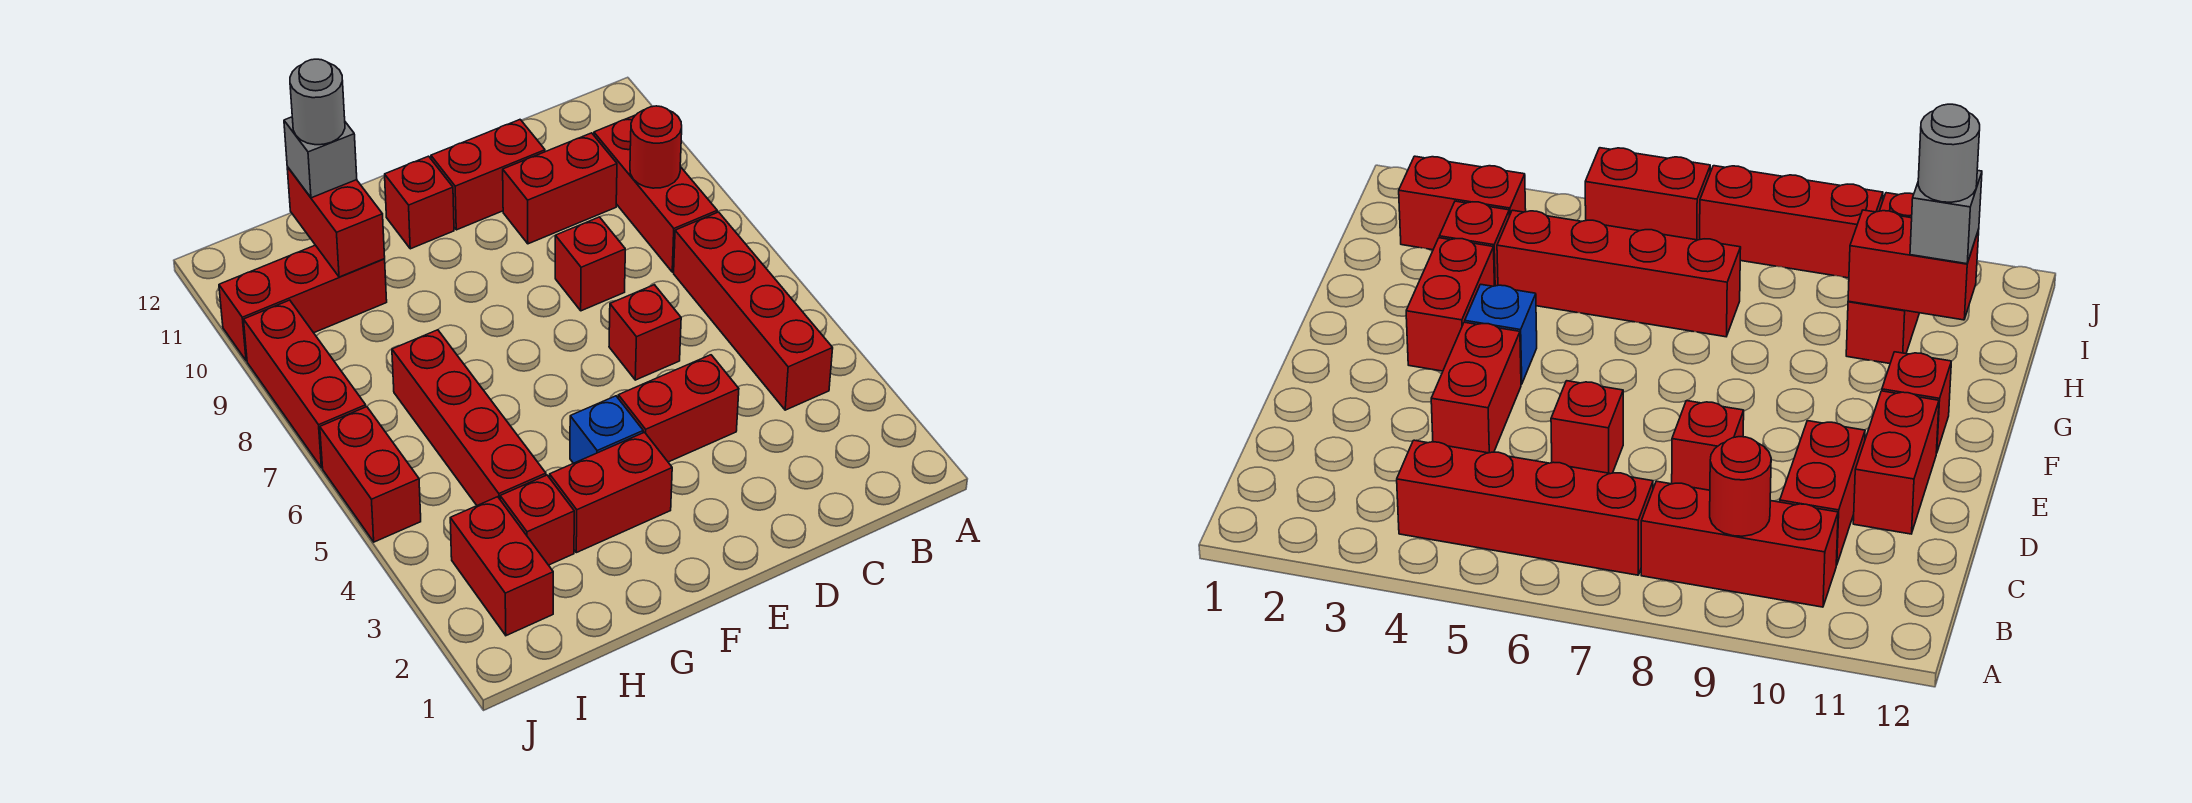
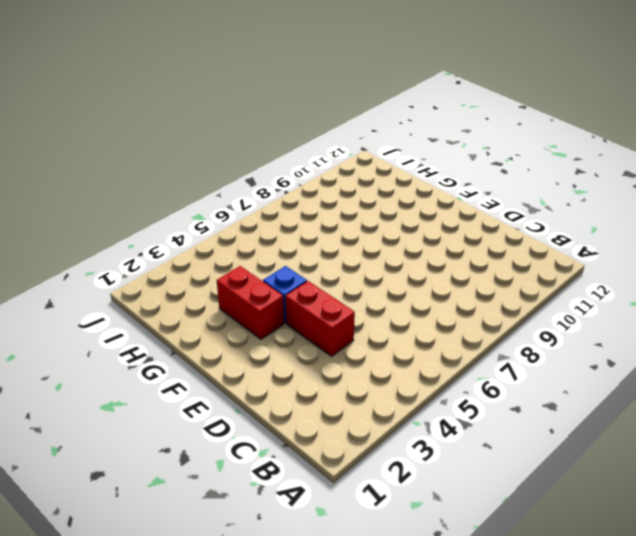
none -> red brick B4:B7 level 1
none -> red brick B8:B10 level 1
none -> red brick C10:D10 level 1

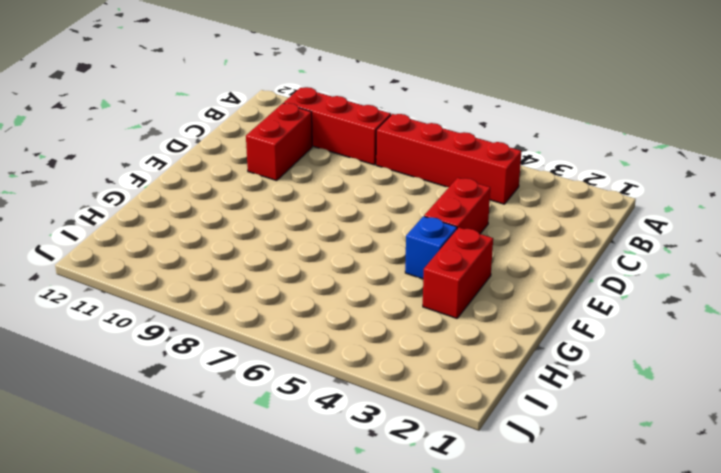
none -> red brick D6 level 1
none -> red brick D8 level 1
none -> red brick D11:E11 level 1

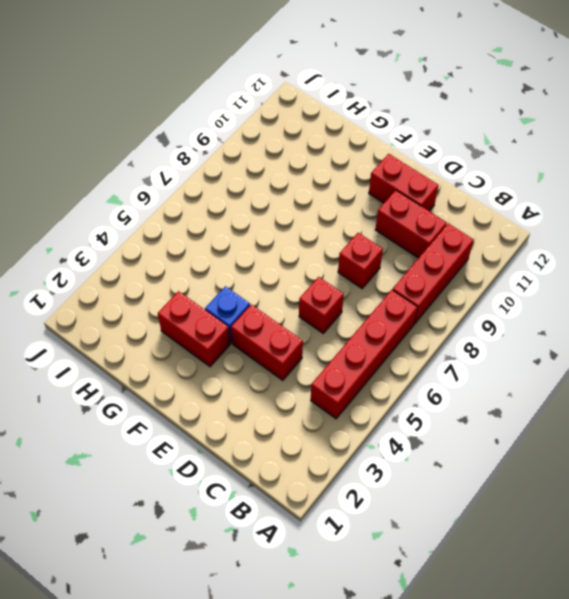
none -> red brick F11 level 1
none -> red brick H3 level 1
none -> red brick H4:H7 level 1

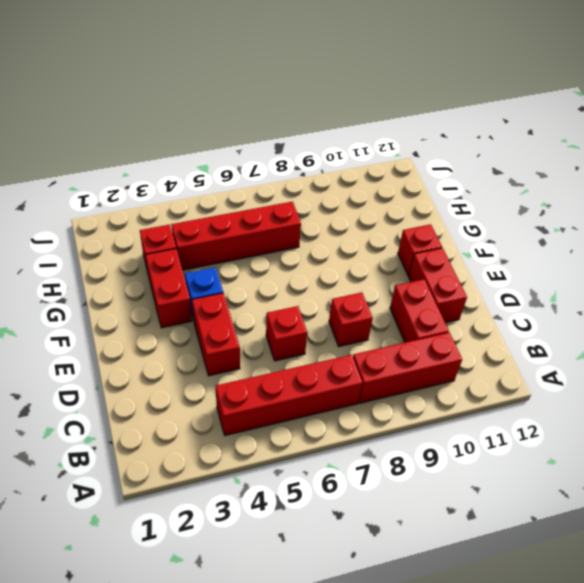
none -> red brick H10:J10 level 1
none -> red brick I2:I3 level 1
none -> red brick J5:J6 level 1

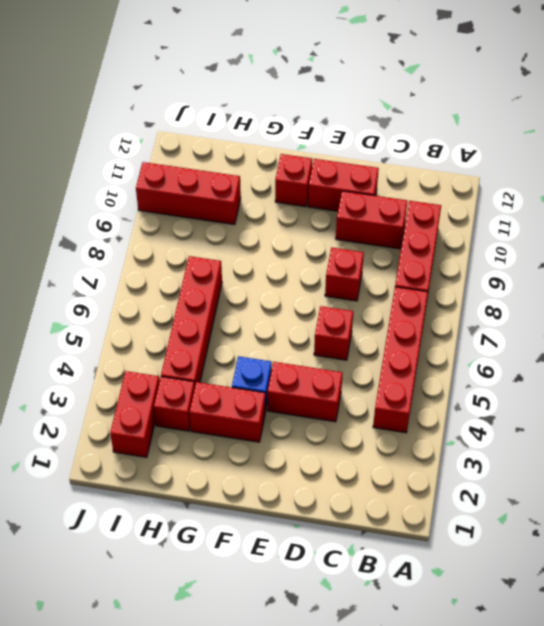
none -> red brick J5:J6 level 1
none -> red brick J7:J9 level 1
none -> red round brick B9 level 2

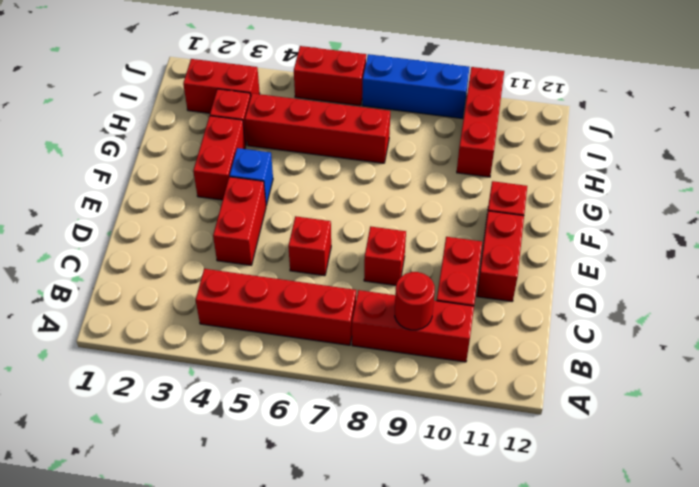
blue brick J7:J9 level 1 -> red brick J7:J9 level 1
none -> red brick H10:H11 level 2
none -> grey brick H11 level 3
none -> grey round brick H11 level 4

